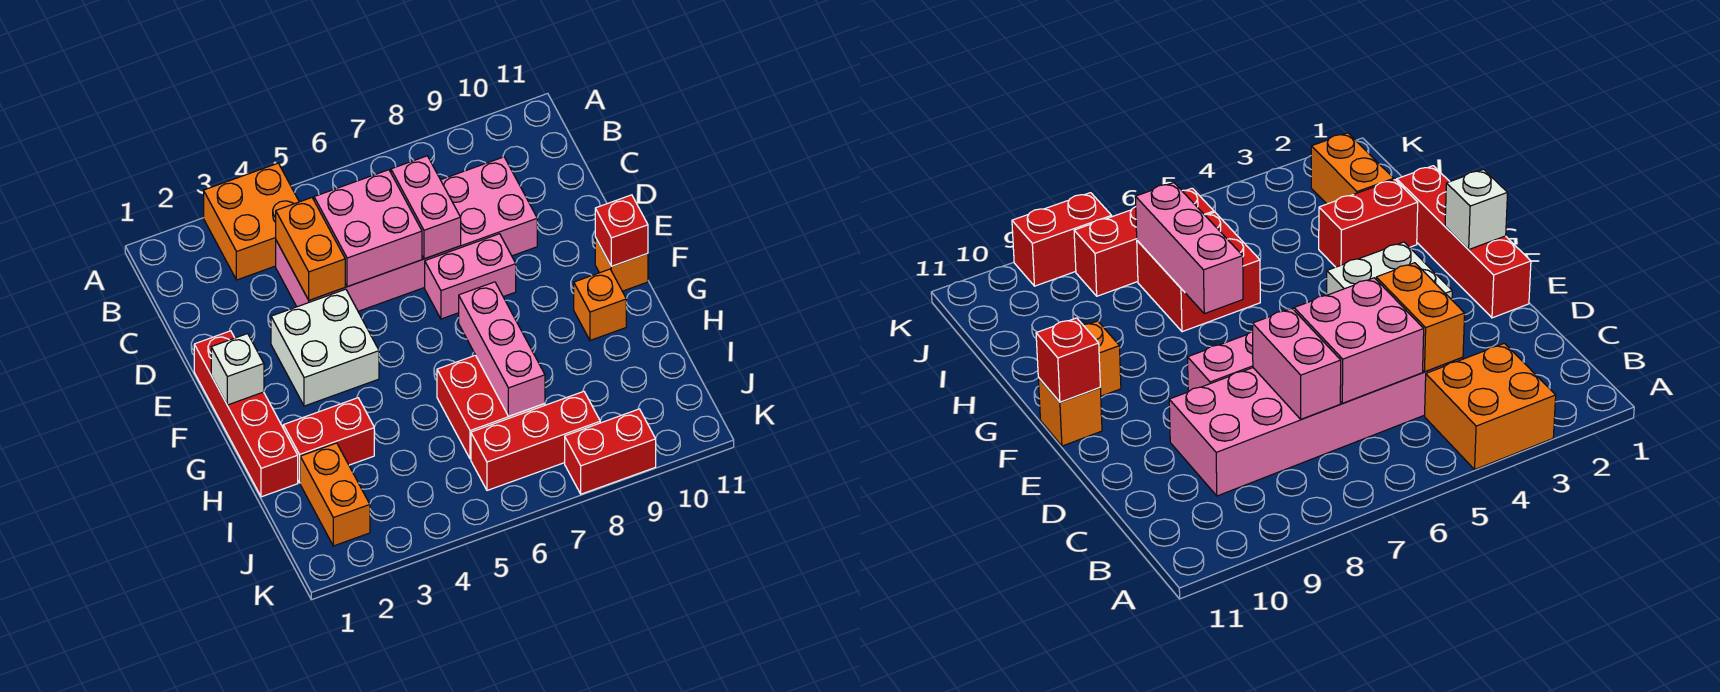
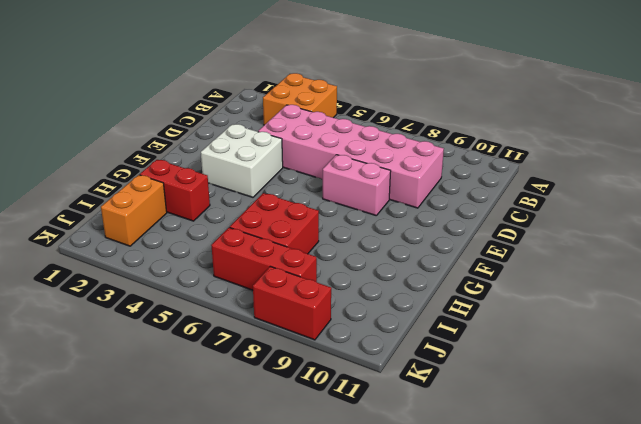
none -> red brick E1:H1 level 1
none -> orange brick F11 level 1
none -> orange brick G10 level 1

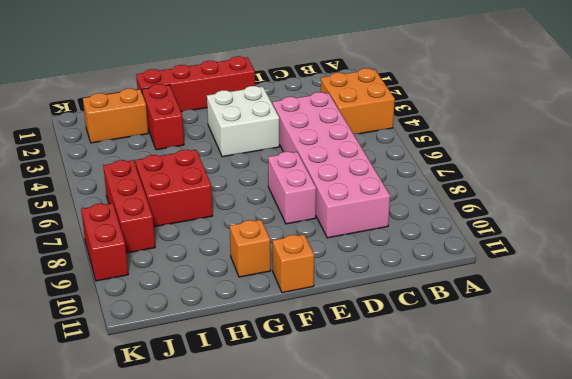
none -> orange brick C4:D4 level 2
none -> pink brick C5:D6 level 2
none -> pink brick C7:D7 level 2

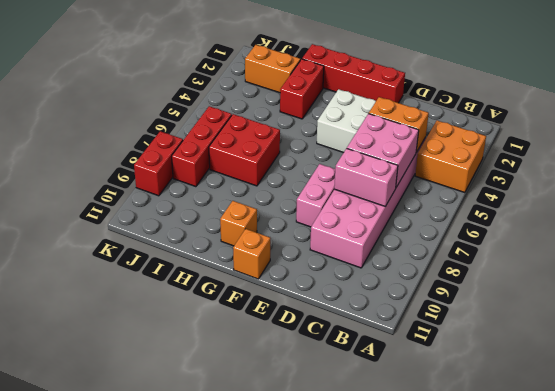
none -> white brick F1 level 2
none -> red brick F11 level 2
none -> pink brick G7:I7 level 2

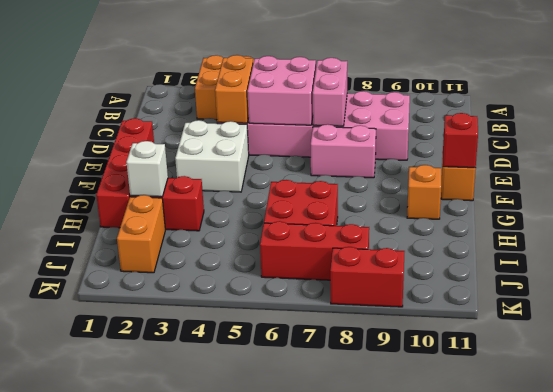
white brick H2 level 2 -> white brick F1 level 2
none -> pink brick G7:I7 level 2

